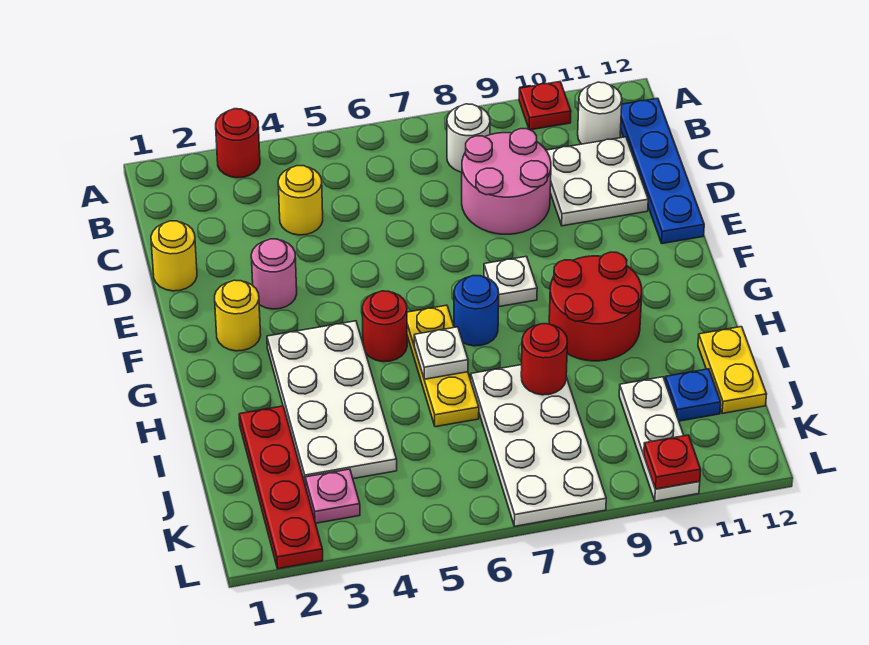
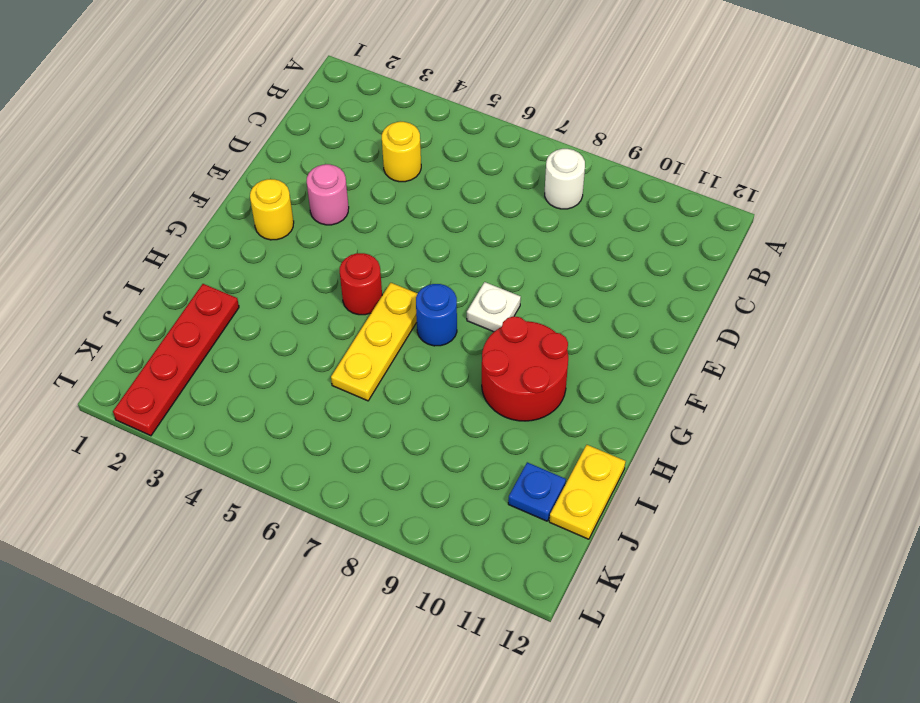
none -> red round brick A3 level 1
none -> red plate A10 level 1
none -> white round brick B11 level 1

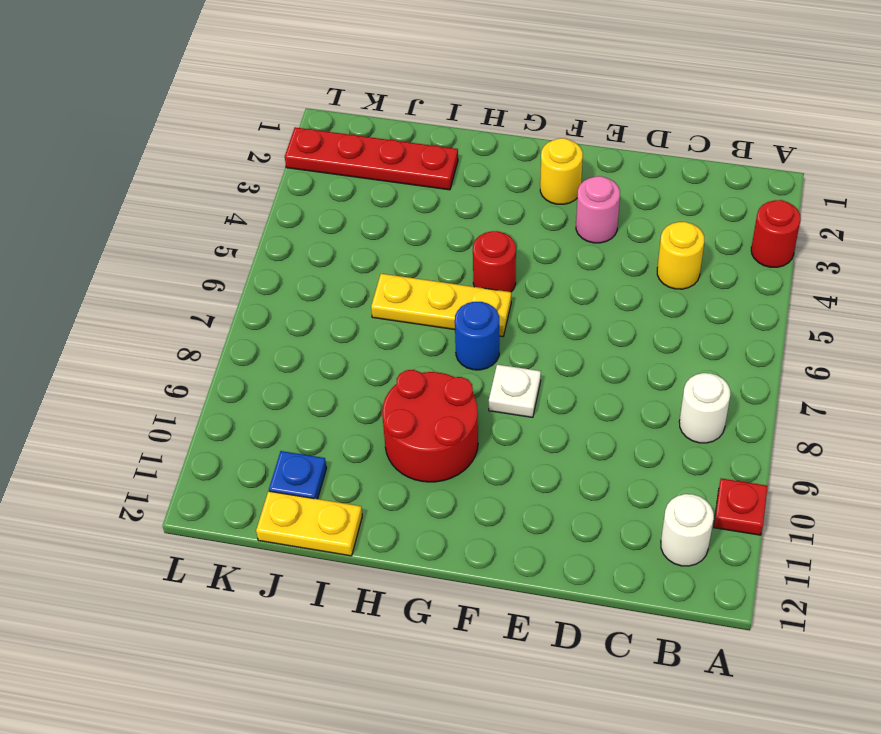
none -> blue plate B12:E12 level 1
none -> pink round brick C8:D9 level 1
none -> white plate C10:D11 level 1

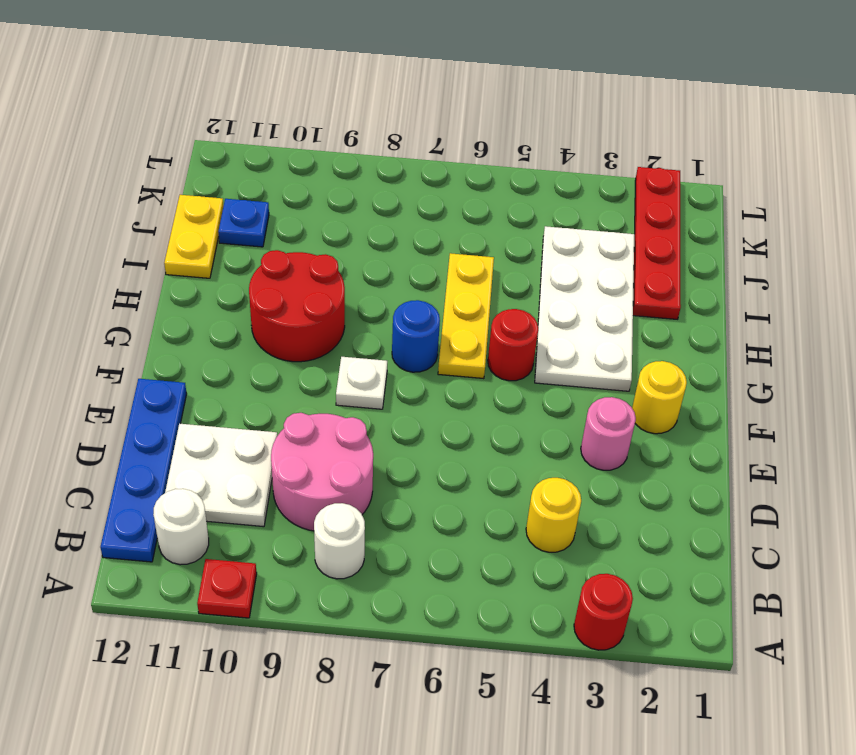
none -> yellow round brick D1 level 1
none -> white plate I7:L8 level 1
none -> white plate J10:L10 level 1

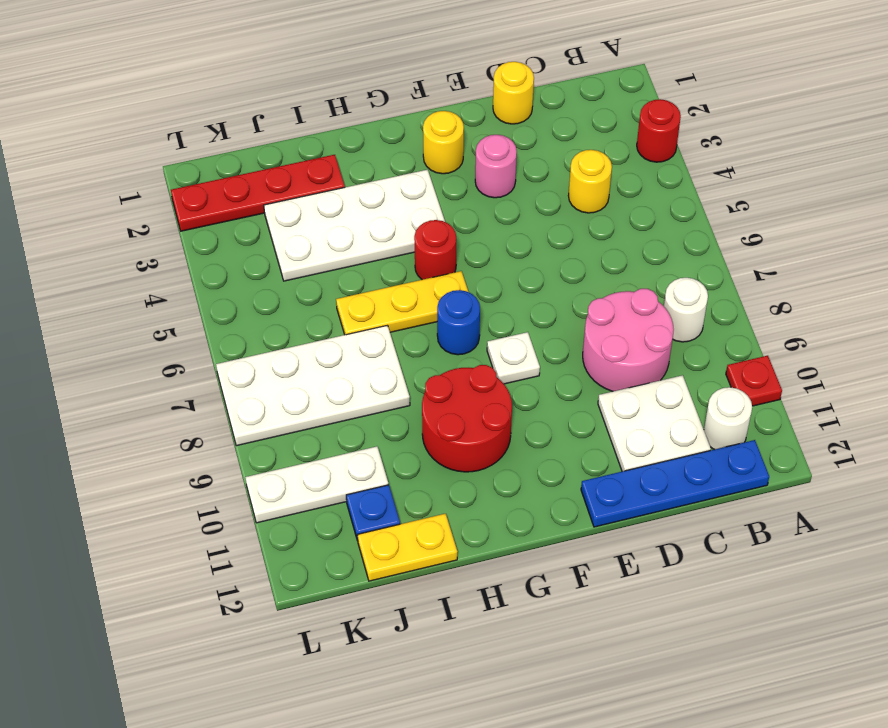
none -> pink plate K3 level 1
none -> white plate H6 level 2
none -> red round brick I8 level 2

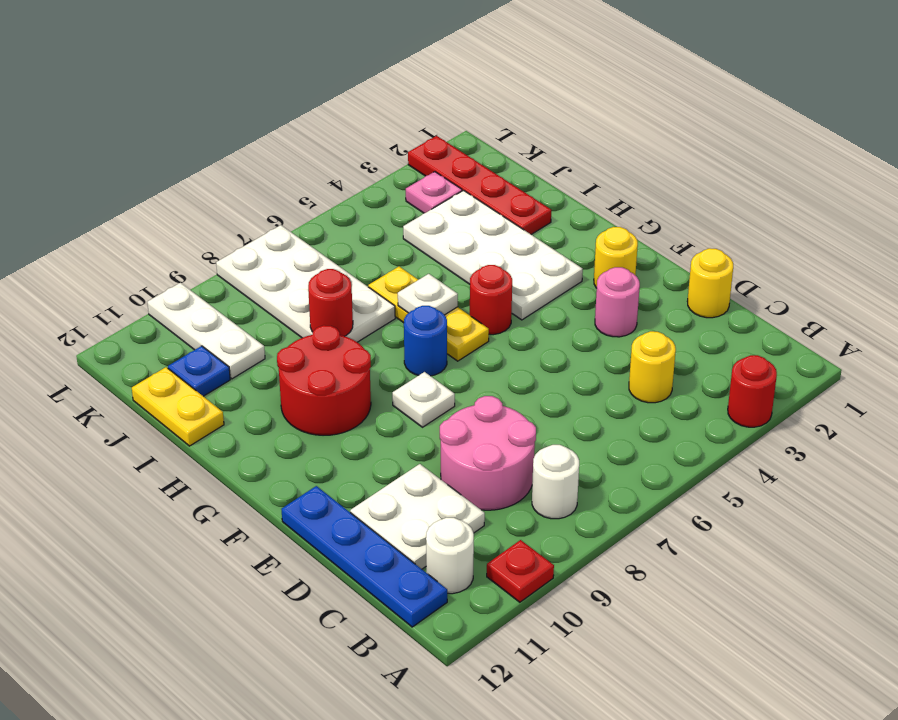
none -> red plate L10 level 2

